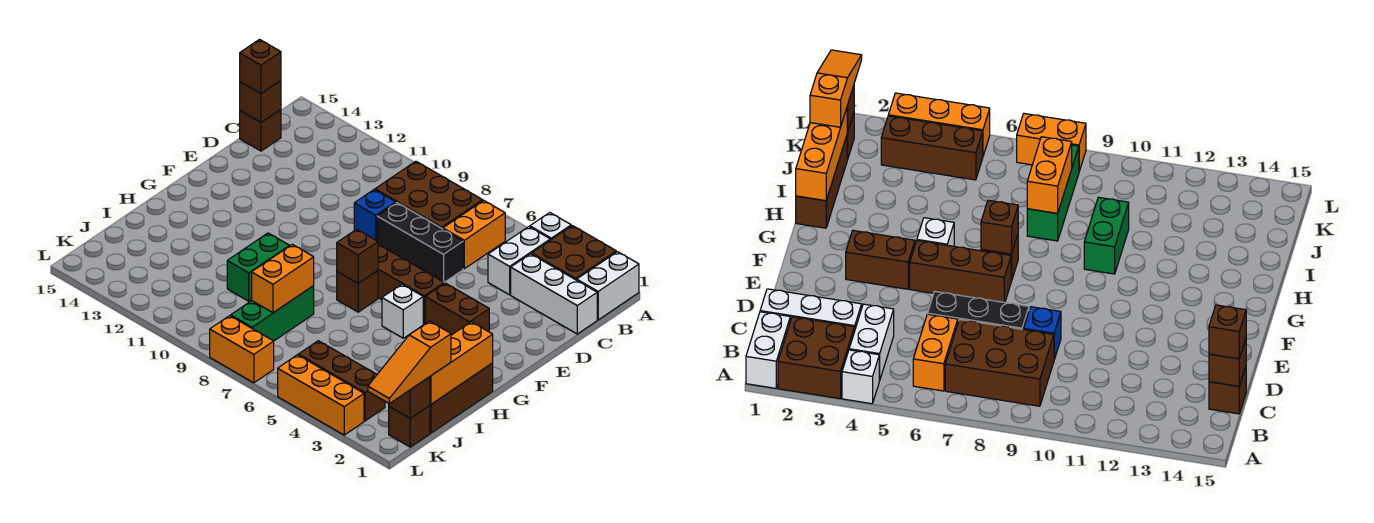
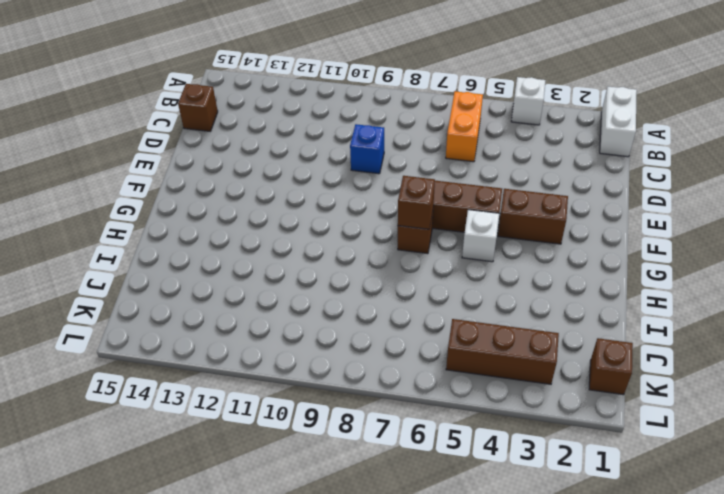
none -> brown brick A2:B3 level 1
none -> white brick B4:C4 level 1
none -> brown brick B7:C9 level 1

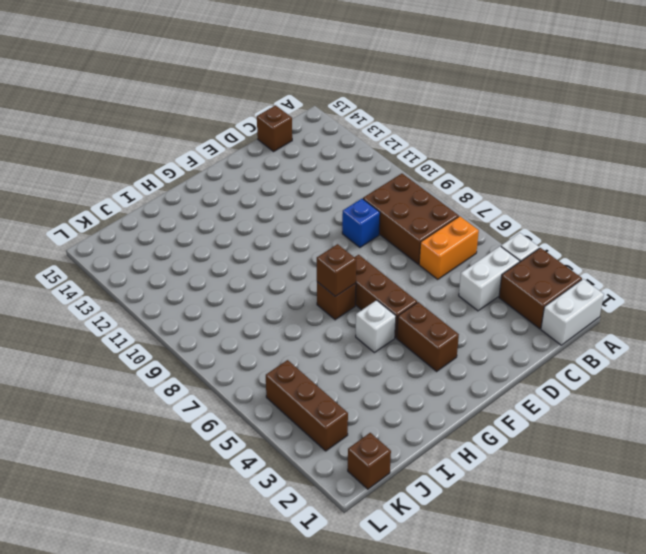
none -> white brick C1:C3 level 1
none -> black brick D6:D8 level 1
none -> brown brick H1:J1 level 1

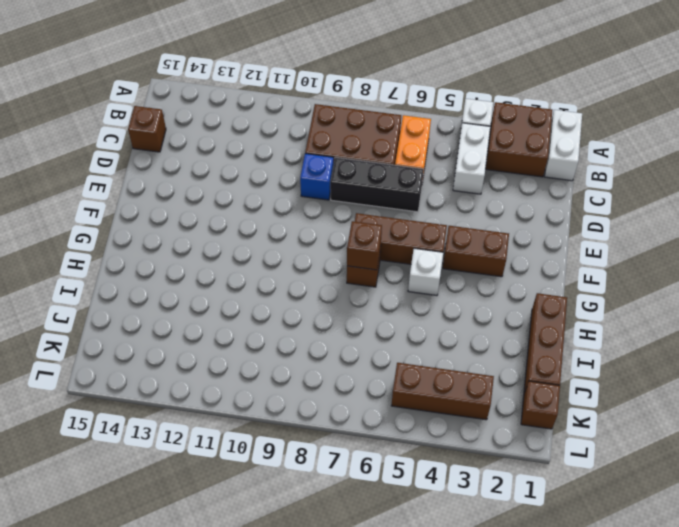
none -> white brick C1:C3 level 1
none -> green brick H10:I10 level 1
none -> green brick I8:K8 level 1

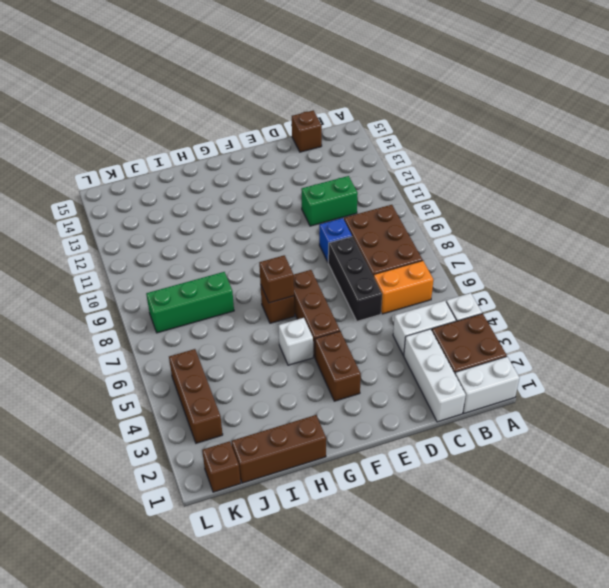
green brick C11:D11 level 1 -> green brick H10:I10 level 1
none -> orange brick L3:L5 level 1
none -> orange brick L7:L8 level 1
none -> brown brick C15 level 2

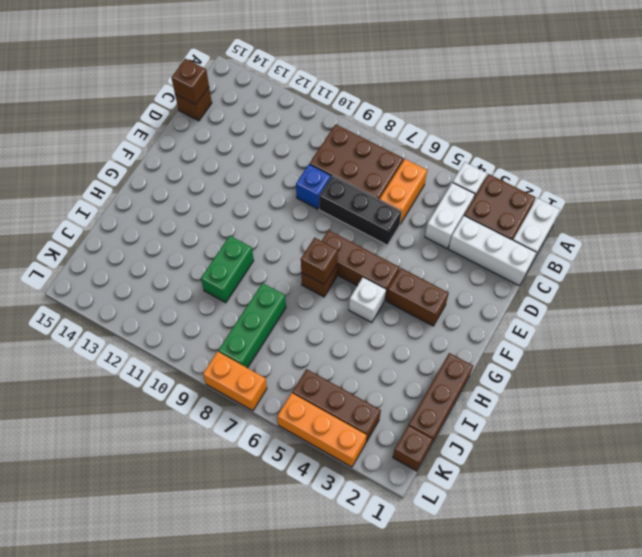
none -> orange brick H1:J1 level 2
none -> orange brick I8:J8 level 2
none -> brown brick K1 level 2

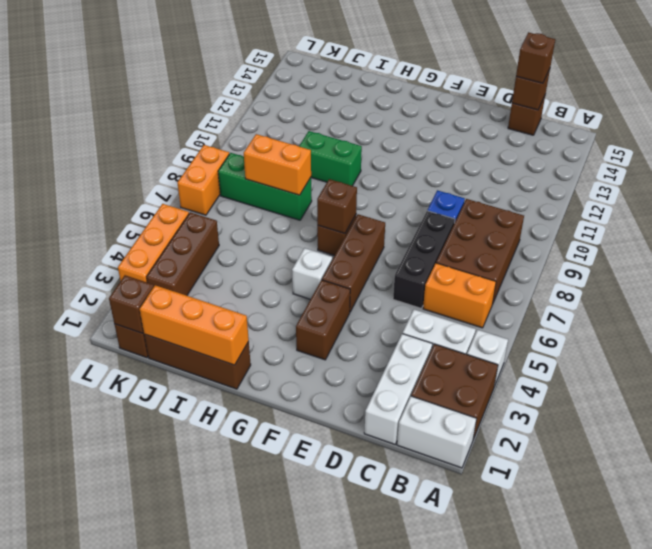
none -> orange slope J1:L1 level 3 top J

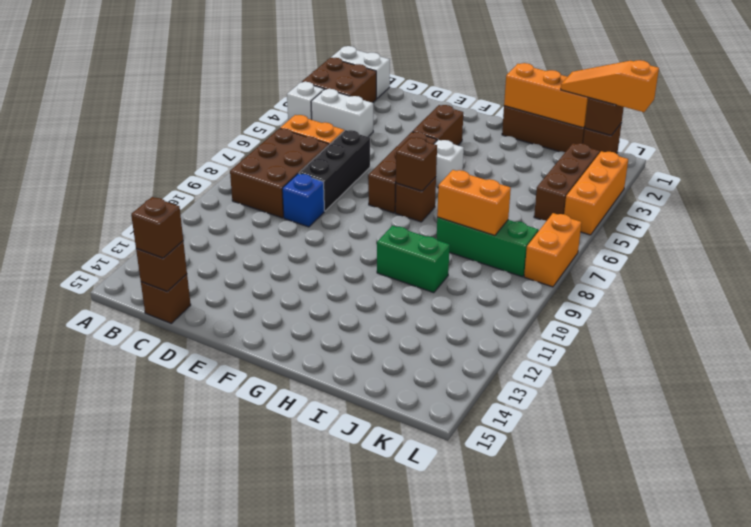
orange slope J1:L1 level 3 top L -> orange slope J1:L1 level 3 top J
none -> white brick C1:C3 level 1

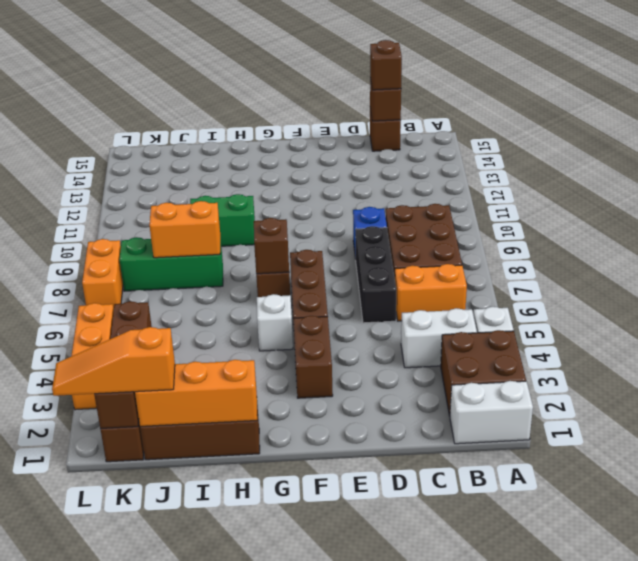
none -> white brick C1:C3 level 1

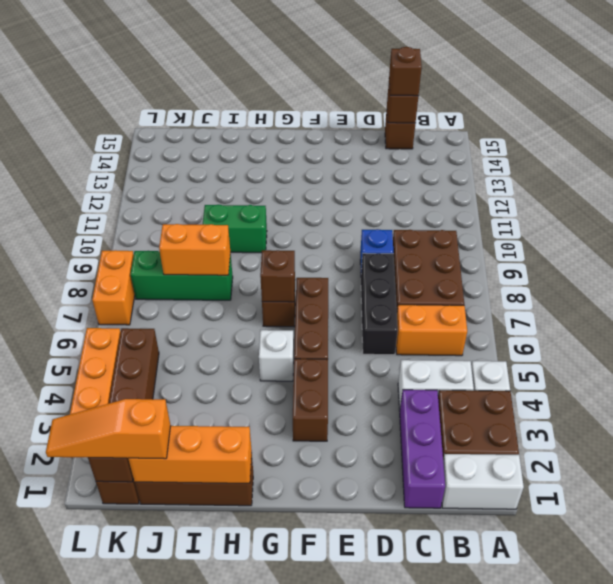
purple brick C1:C3 level 1 -> white brick C1:C3 level 1

